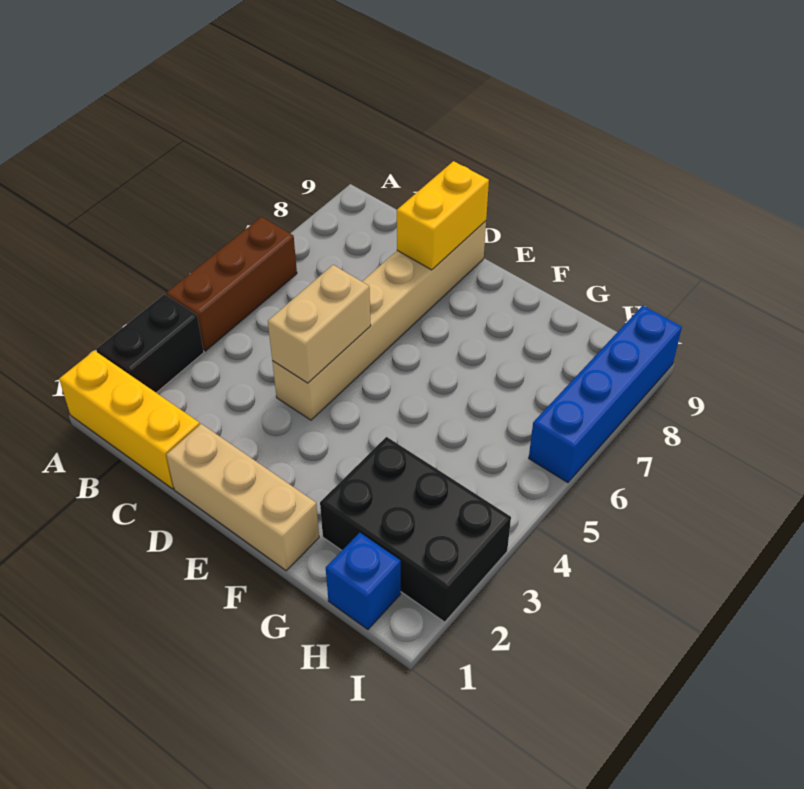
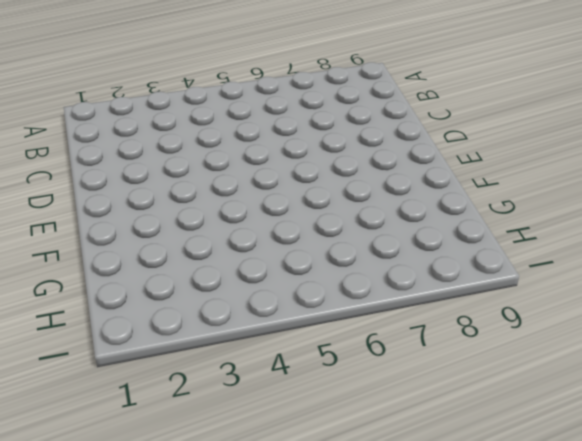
none -> yellow brick A1:C1 level 1
none -> black brick A2:A3 level 1

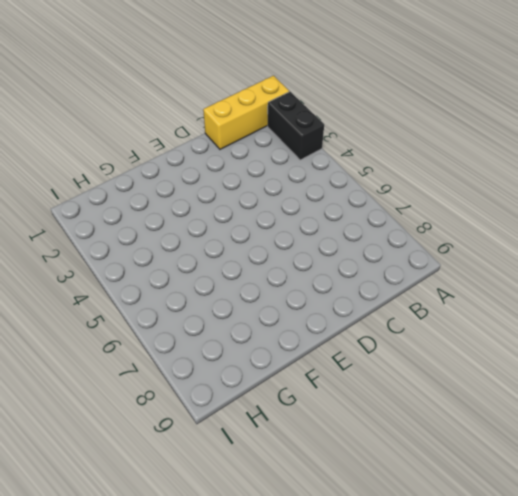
none -> brown brick A4:A6 level 1
none -> tan brick D1:F1 level 1

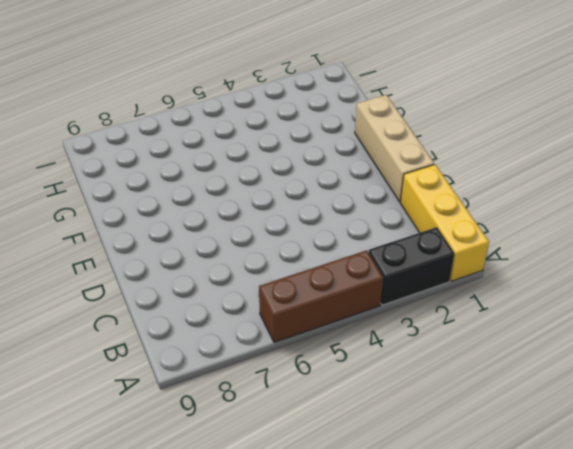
none -> tan brick D4:D9 level 1
none -> black brick G2:I3 level 1

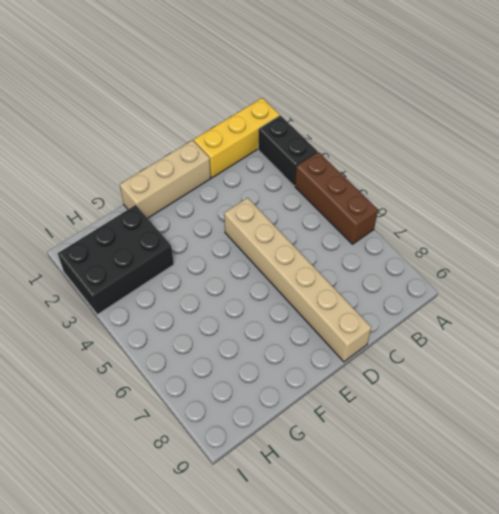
none -> blue brick H1 level 1
none -> blue brick I6:I9 level 1

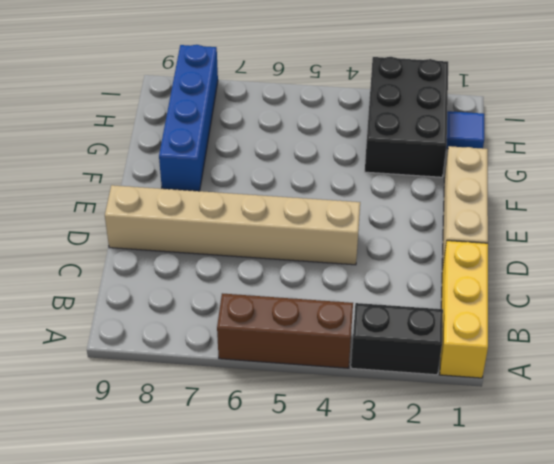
blue brick F8:I8 level 1 -> blue brick I6:I9 level 1
blue tile H1 level 1 -> blue brick H1 level 1
none -> tan brick D4:D5 level 2
none -> yellow brick D8:D9 level 2

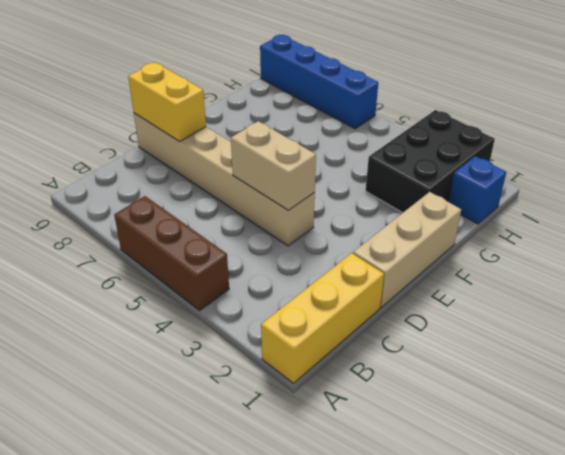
none -> black brick A2:A3 level 1

